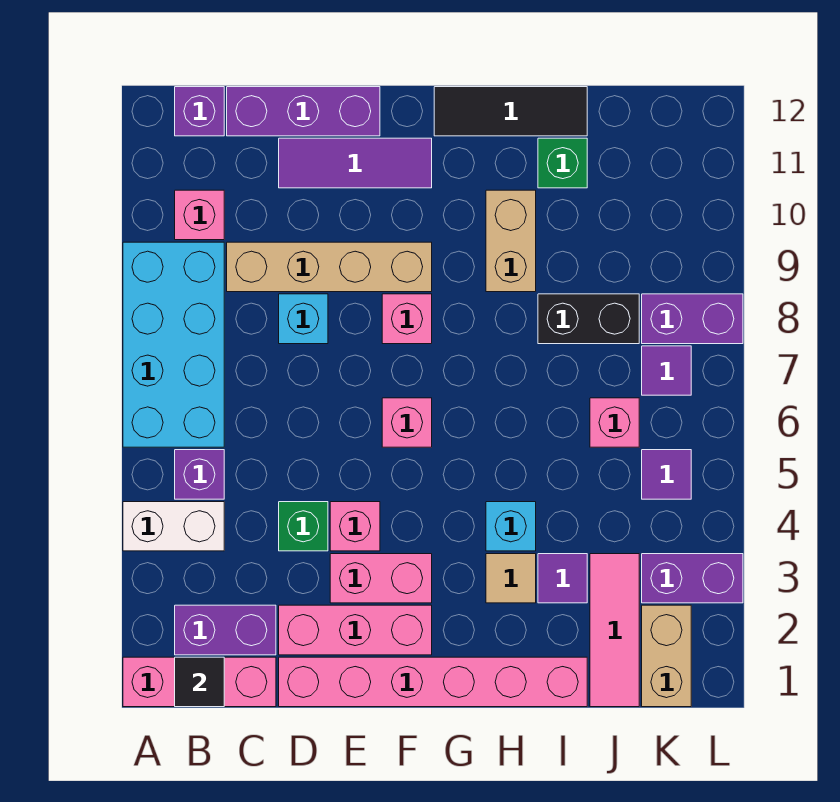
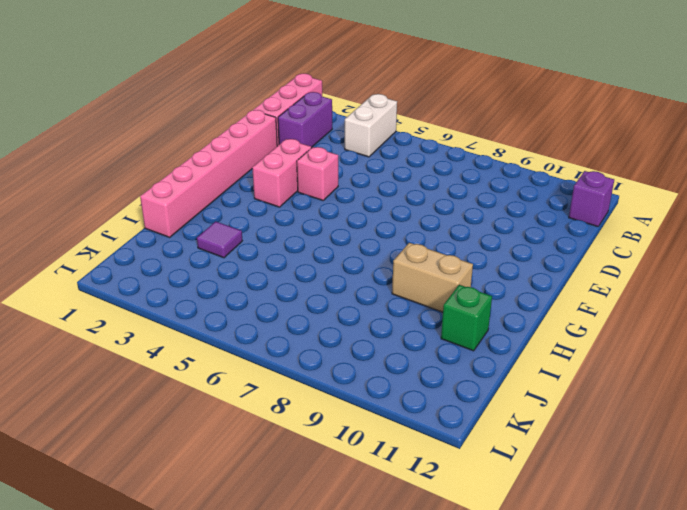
none -> cyan brick A6:B9 level 1
none -> purple brick B5 level 1
none -> pink brick B10 level 1
none -> tan brick C9:F9 level 1

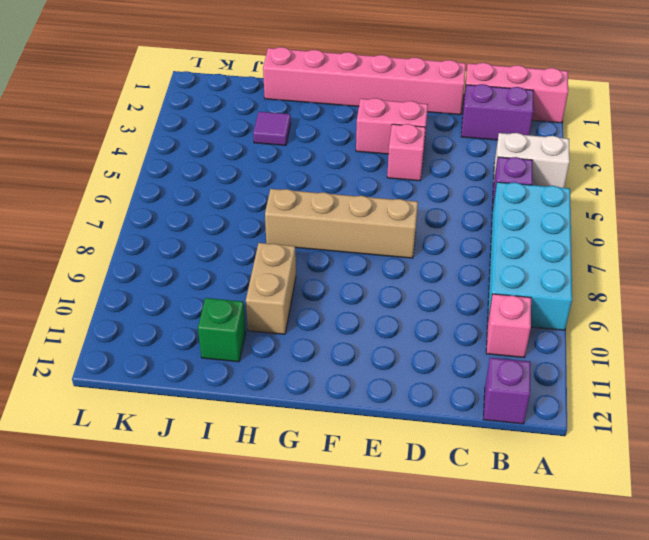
tan brick E7:H7 level 1 -> tan brick C9:F9 level 1
none -> purple brick C12:E12 level 1
none -> pink brick D2:F2 level 1
none -> green brick D4 level 1
none -> cyan brick D8 level 1

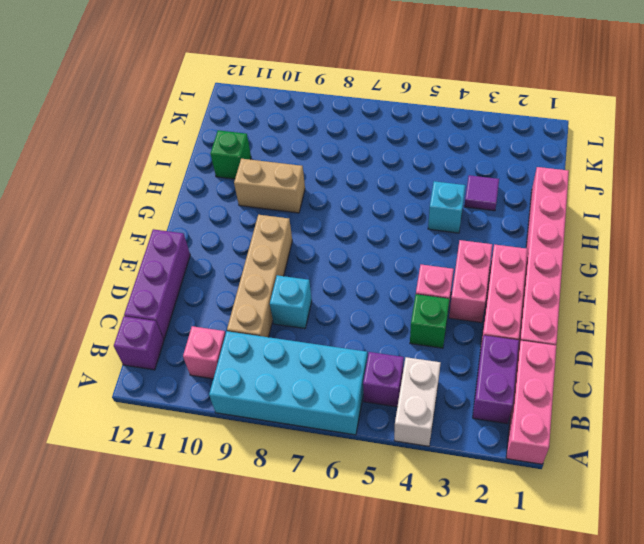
none -> purple tile D11:F11 level 1
none -> pink brick F6 level 1
none -> pink brick F8 level 1
none -> black tile G12:I12 level 1

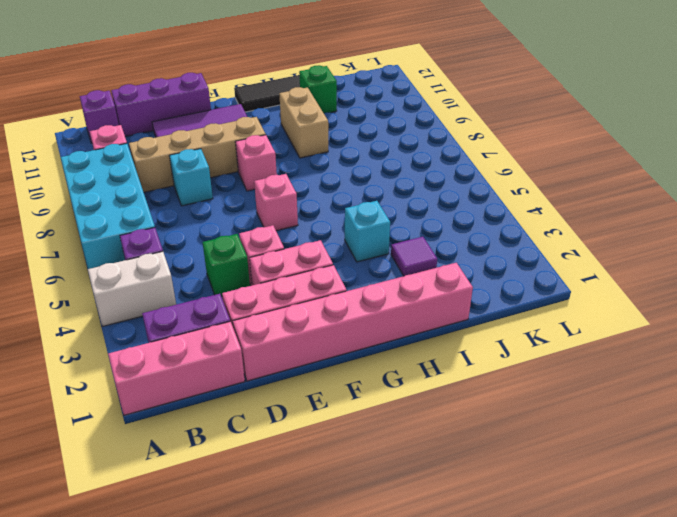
none -> tan tile H3 level 1
none -> black brick I8:J8 level 1
none -> pink tile J1:J3 level 1
none -> pink brick J6 level 1

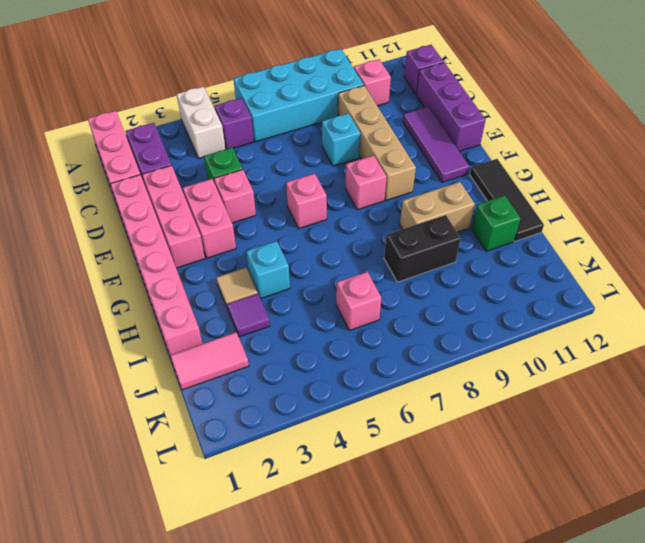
black brick I8:I9 level 1 -> black brick I8:J8 level 1
pink tile J1:J2 level 1 -> pink tile J1:J3 level 1
none -> tan brick K1:K2 level 1
none -> purple brick K3:L3 level 1
none -> purple tile K5 level 1
none -> purple tile K7 level 1

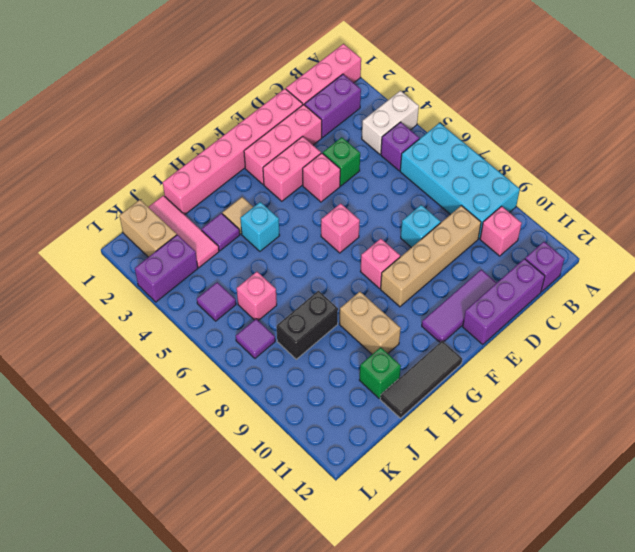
none -> purple brick K8:L8 level 1
none -> black tile B1 level 2

